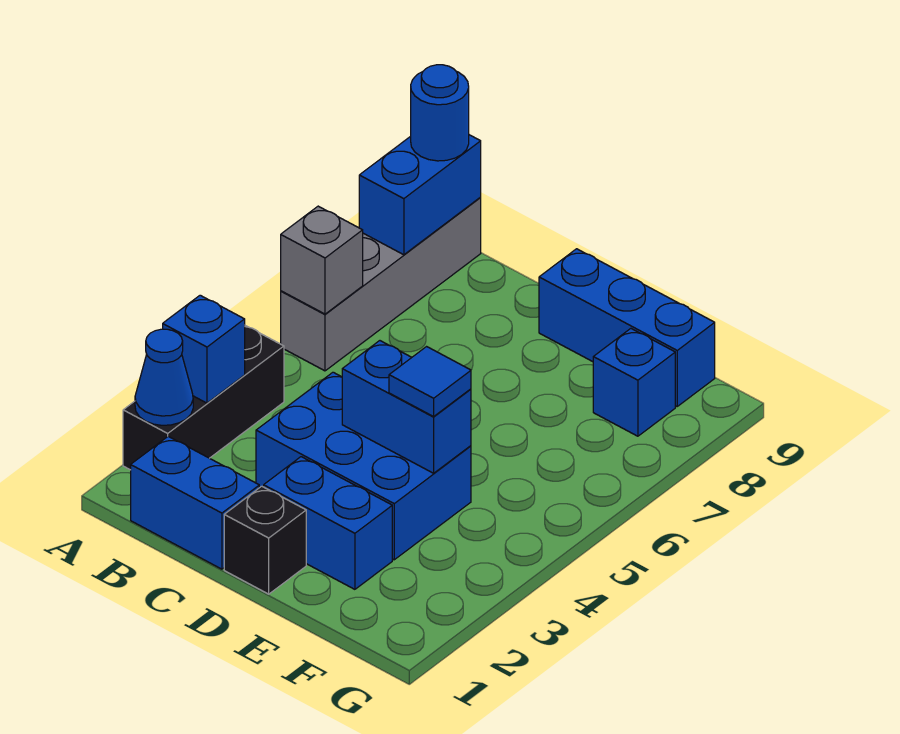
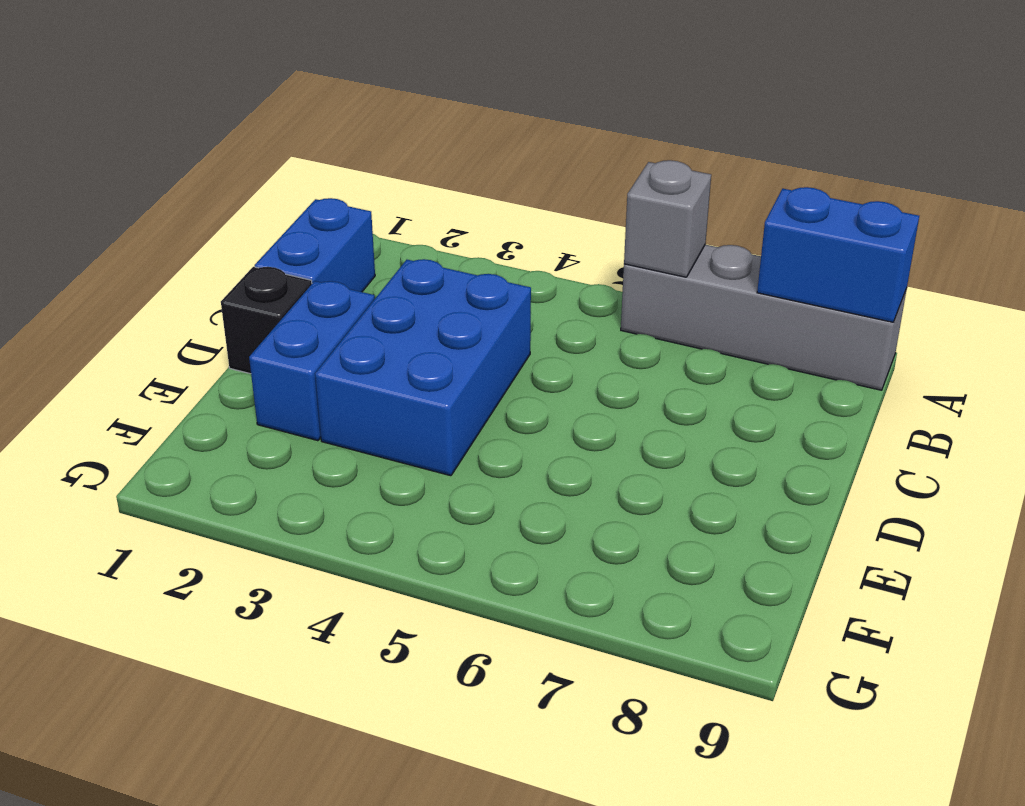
none -> black brick A2:A4 level 1
none -> blue brick D9:F9 level 1
none -> blue brick F8 level 1

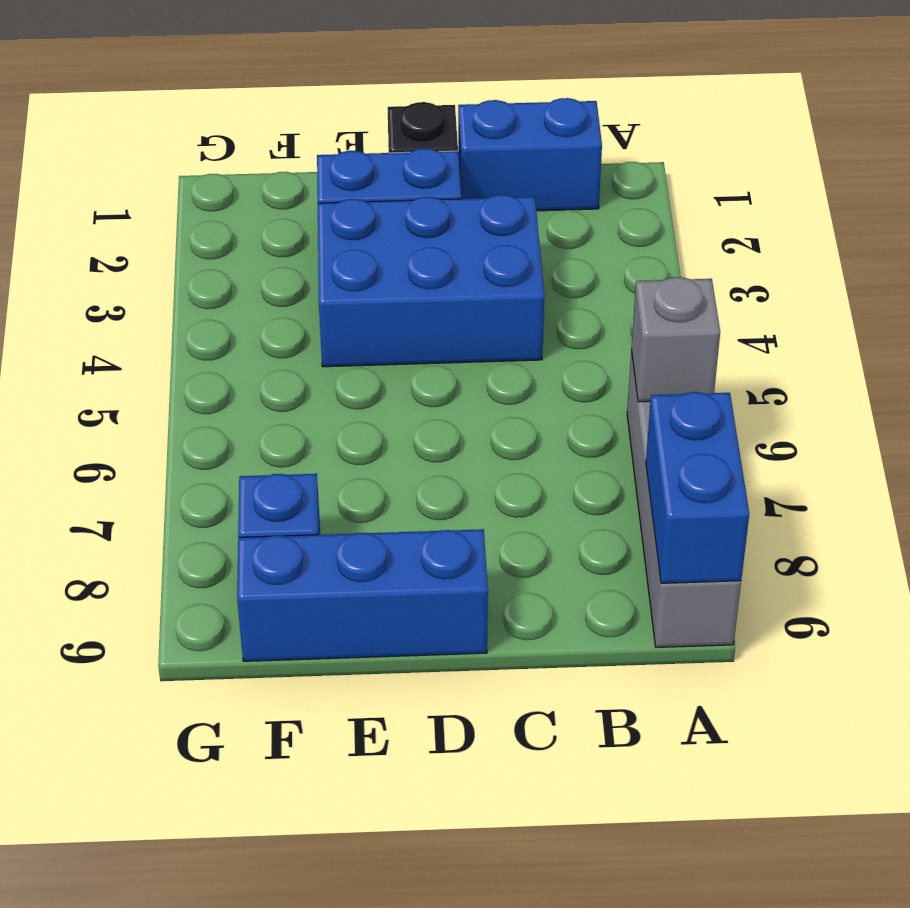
none -> black brick A2:A4 level 1
none -> blue cone A2 level 2
none -> blue brick A3 level 2

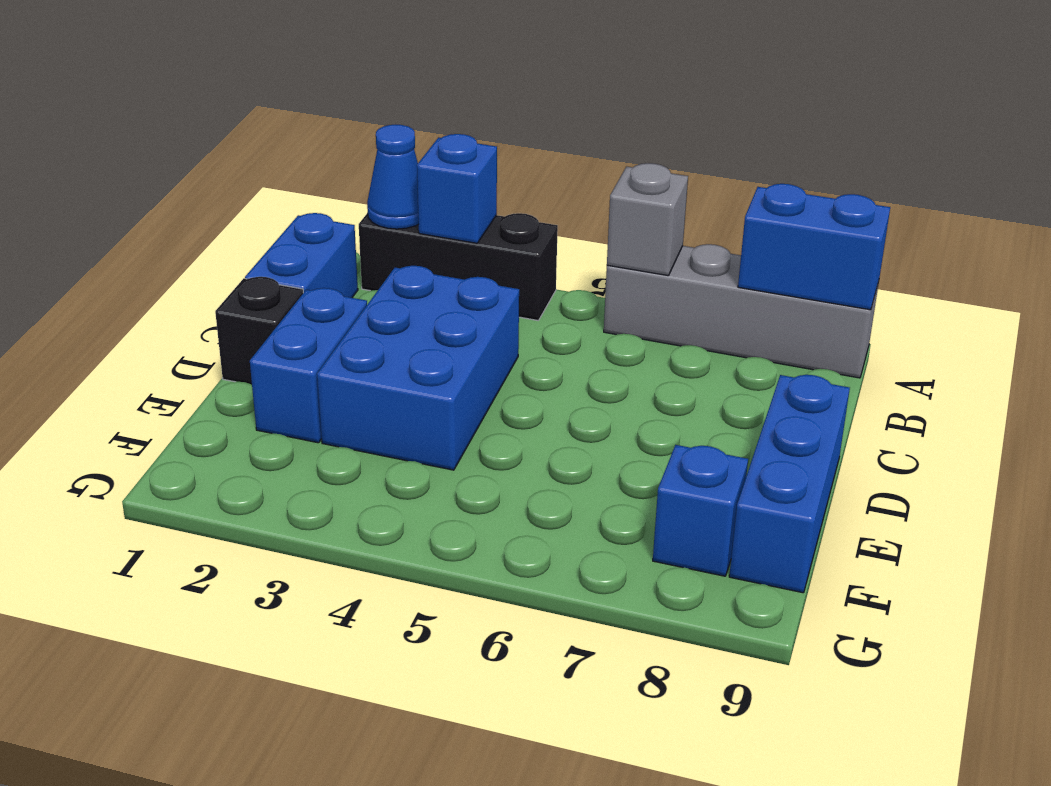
none -> blue brick D4:E4 level 2
none -> blue round brick A9 level 3
none -> blue tile E4 level 3

